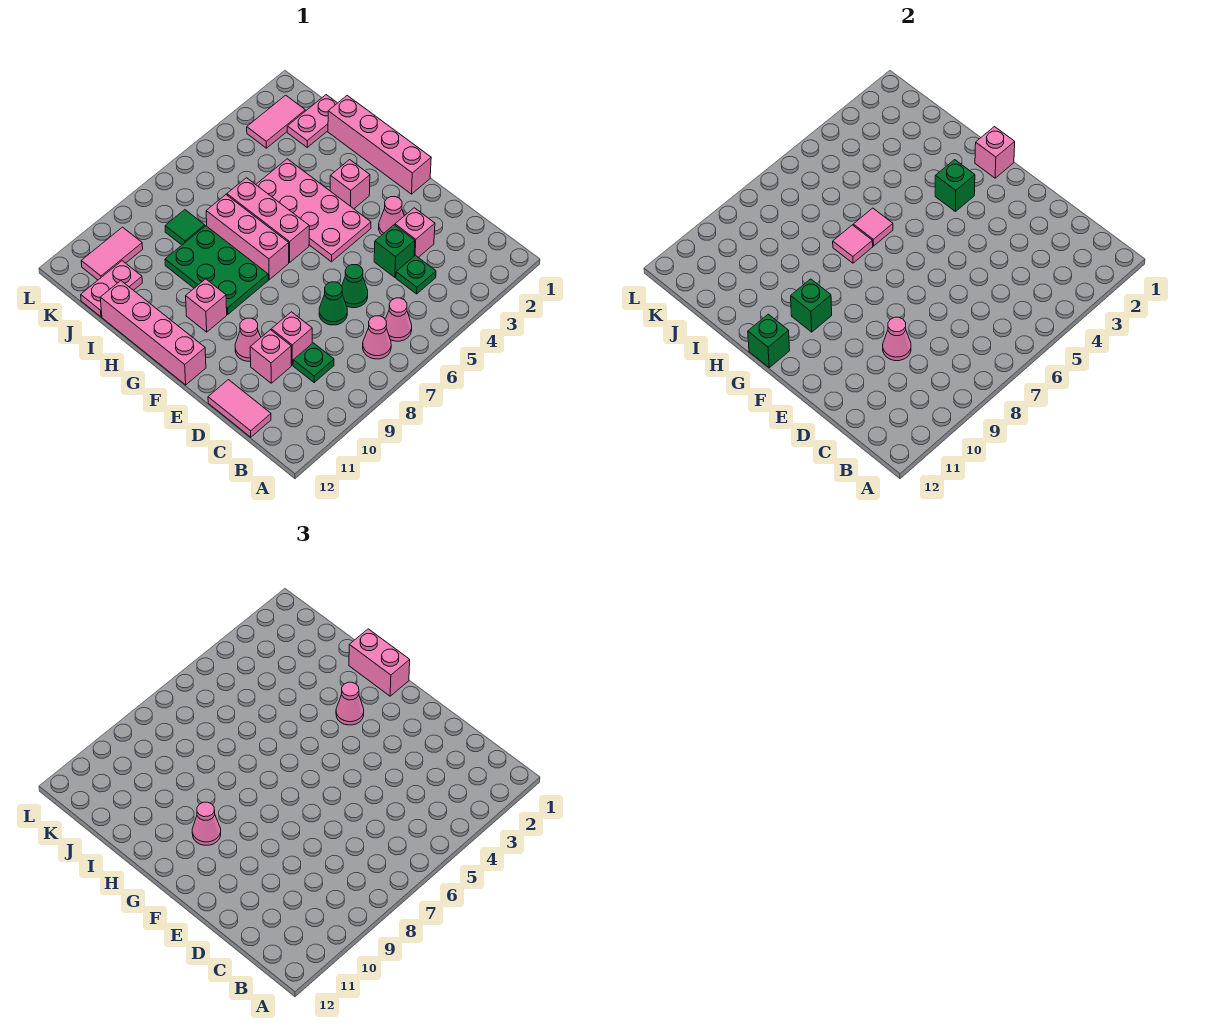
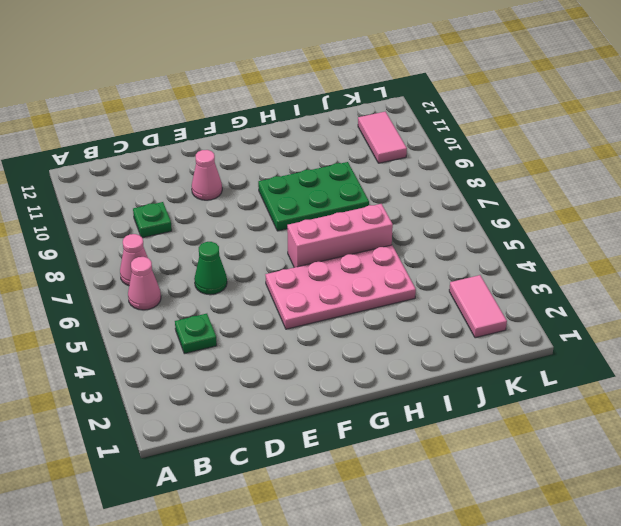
none -> pink tile C12:D12 level 1
none -> pink brick D3 level 1
none -> green brick D4 level 1
none -> green cone D7 level 1

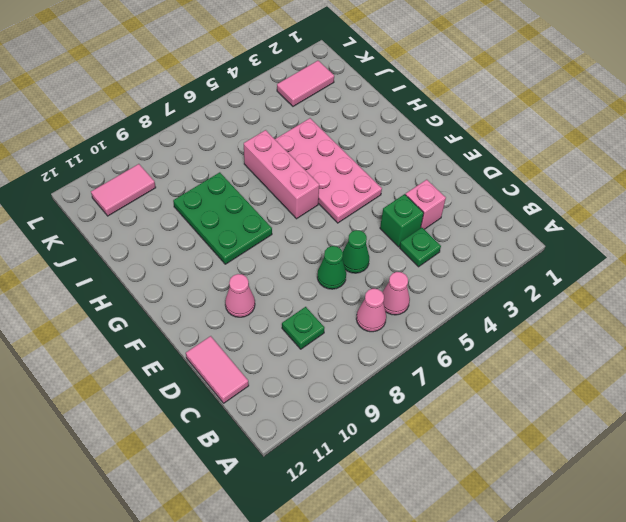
none -> pink brick D9 level 1
none -> pink brick D10 level 1
none -> pink cone E3 level 1
none -> pink brick F1:I1 level 1

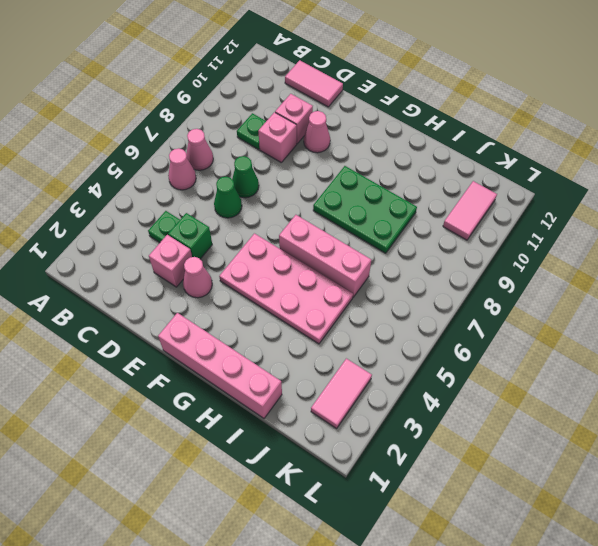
none -> pink brick F12:I12 level 1
none -> pink brick G3 level 1
none -> pink brick G7:I7 level 1
none -> pink brick G10 level 1

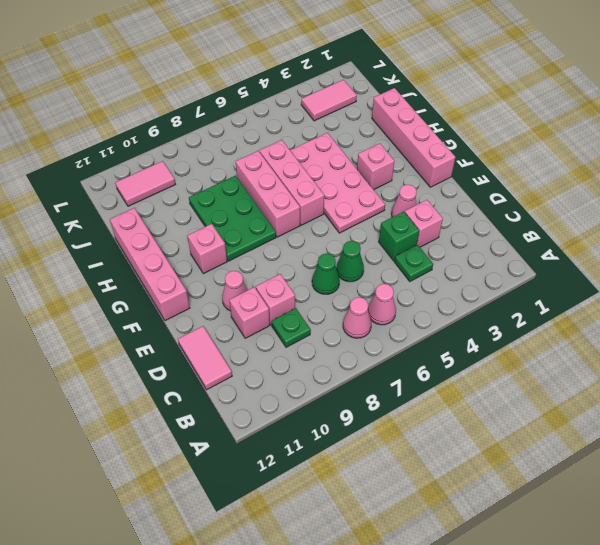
none -> pink plate J1:J2 level 1
none -> green tile J8 level 1
none -> pink plate J11:J12 level 1
none -> pink cone D9 level 2

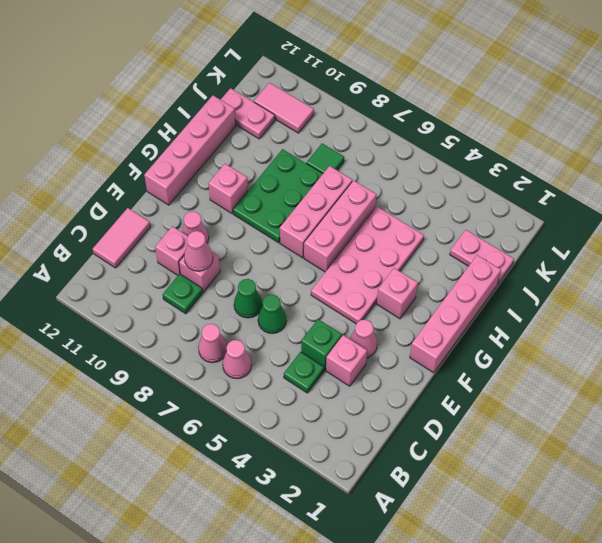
none -> pink tile K2:K3 level 1
none -> pink brick G1 level 2
none -> green brick G3 level 2
none -> green brick G10 level 2

